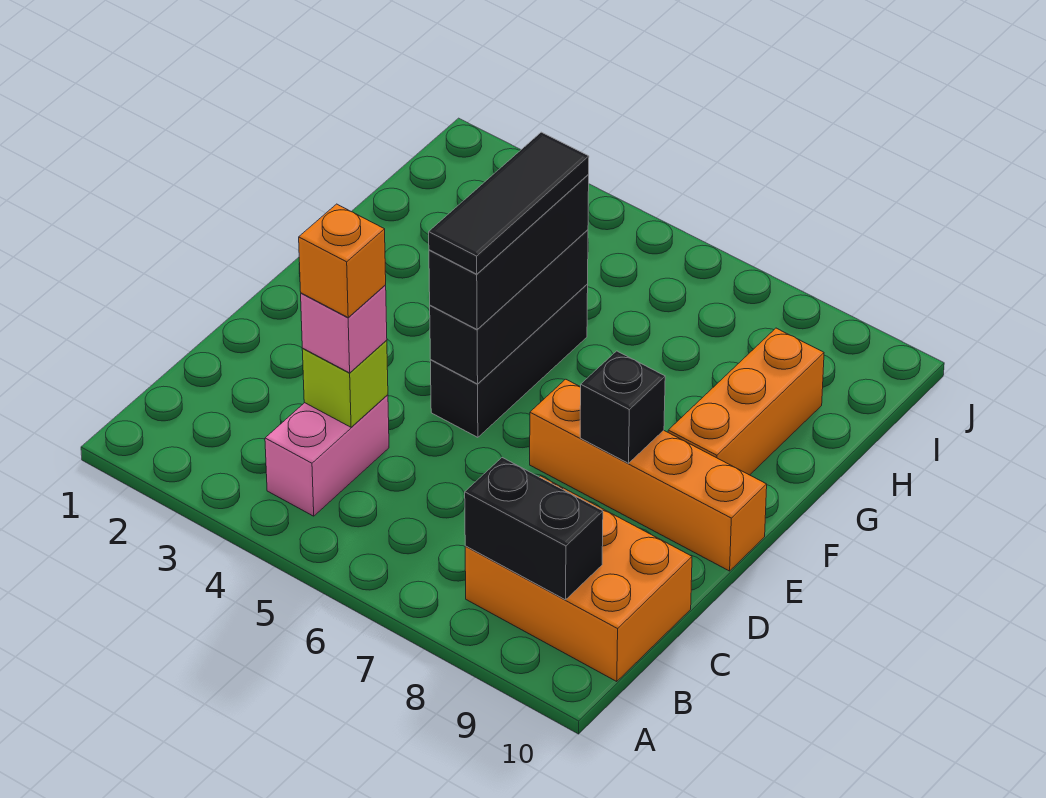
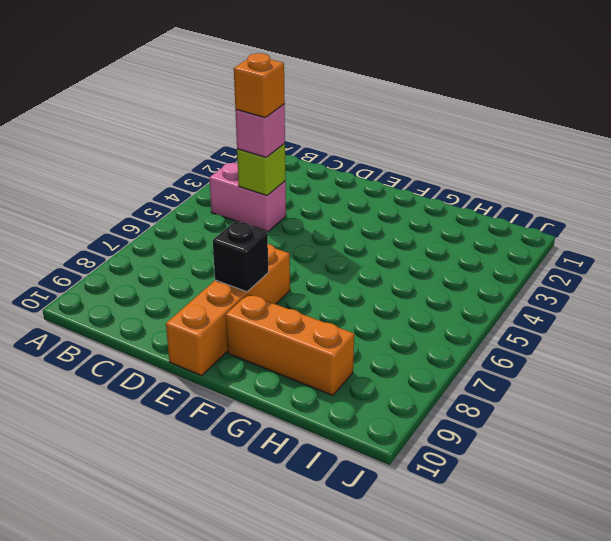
none -> orange brick B8:C10 level 1
none -> black brick E5:G5 level 1
none -> black brick B8:B9 level 2

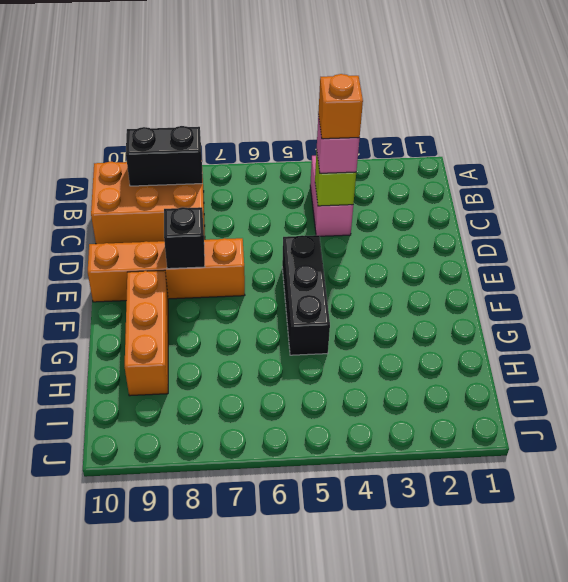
none -> black brick E5:G5 level 2
none -> black brick E5:G5 level 3
none -> black tile E5:G5 level 4

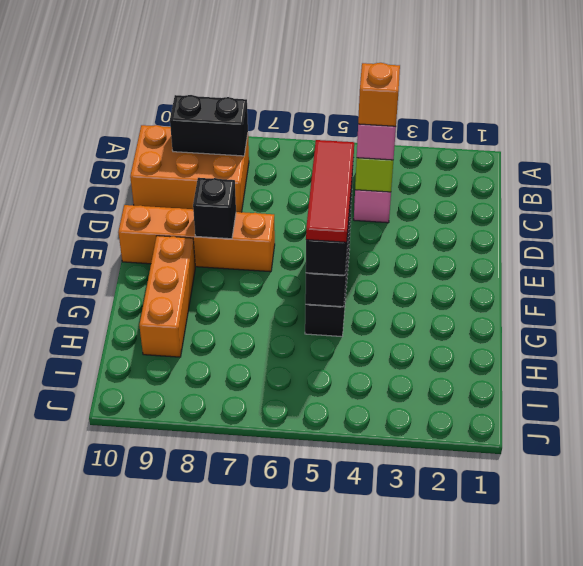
red tile E5:G5 level 4 -> black tile E5:G5 level 4

